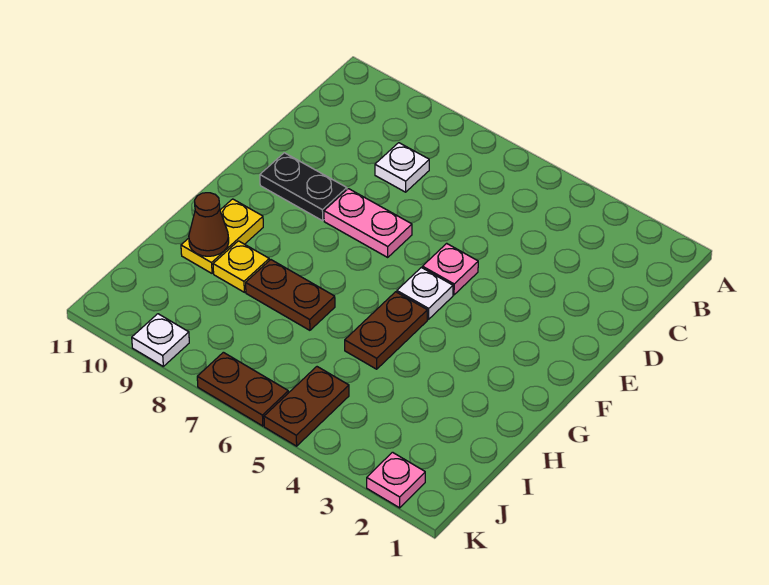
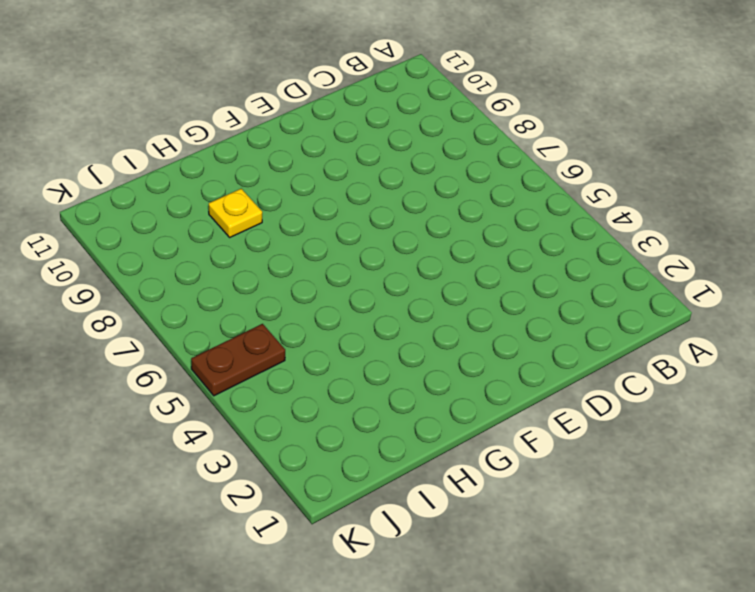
none -> white plate C8 level 1
none -> pink plate E5 level 1
none -> pink plate E7:E8 level 1

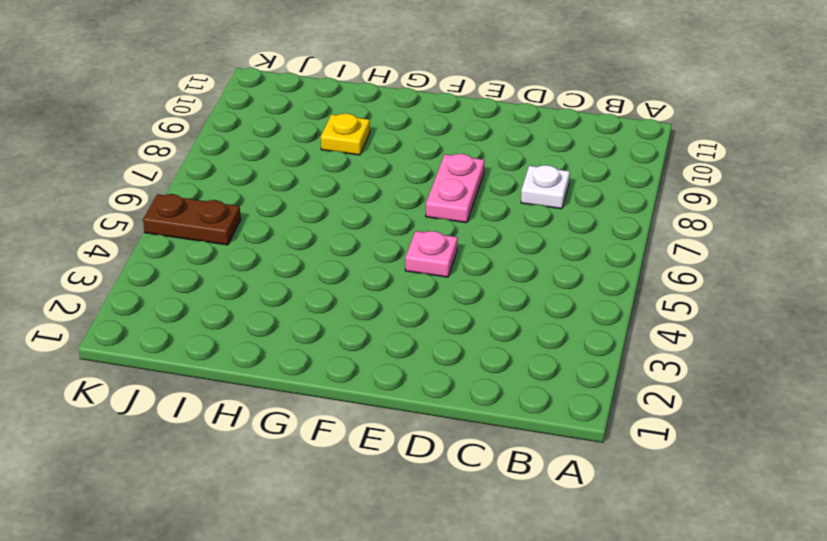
none -> black plate E9:E10 level 1
none -> white plate F5 level 1
none -> brown plate G5:H5 level 1

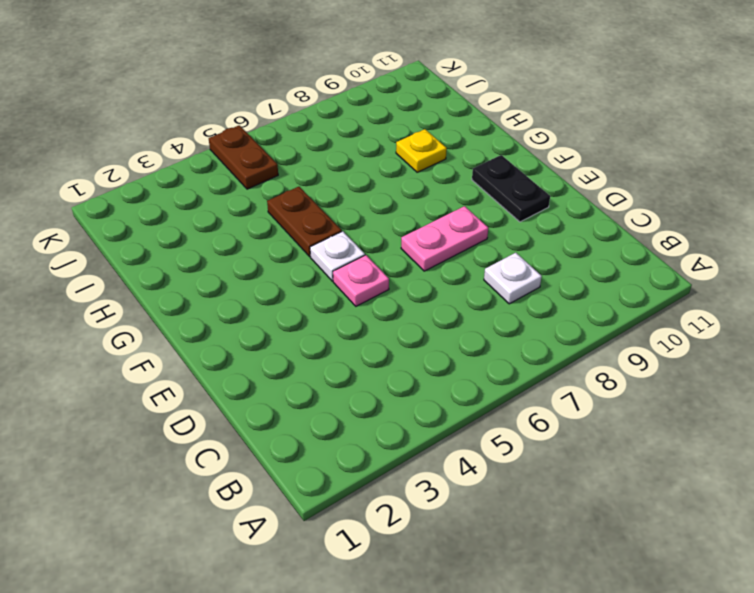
black plate E10:F10 level 1 -> black plate E9:E10 level 1
none -> yellow plate G10:H10 level 1
none -> brown plate H7:H8 level 1
none -> pink plate K2 level 1

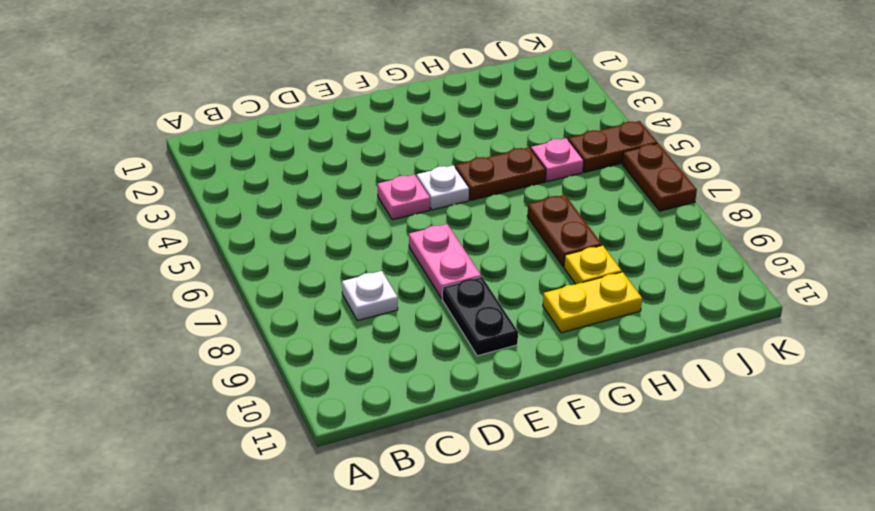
pink plate I5 level 1 -> pink plate K2 level 1
none -> white plate K9 level 1
none -> brown cone H10 level 2

